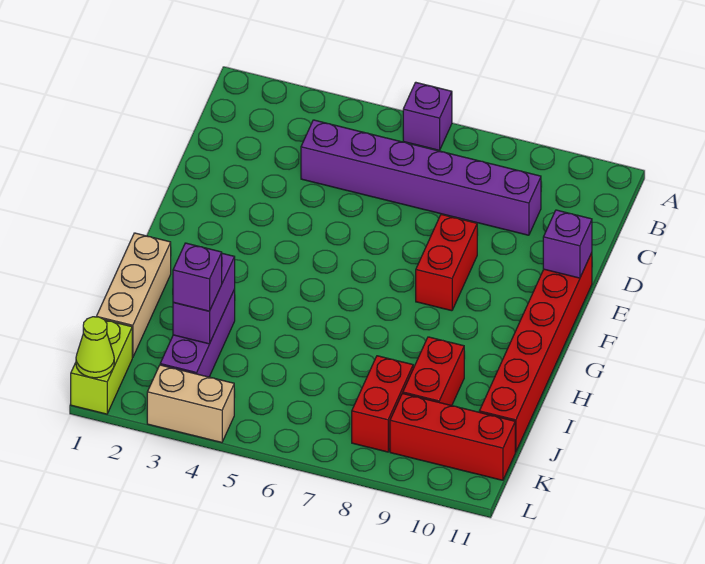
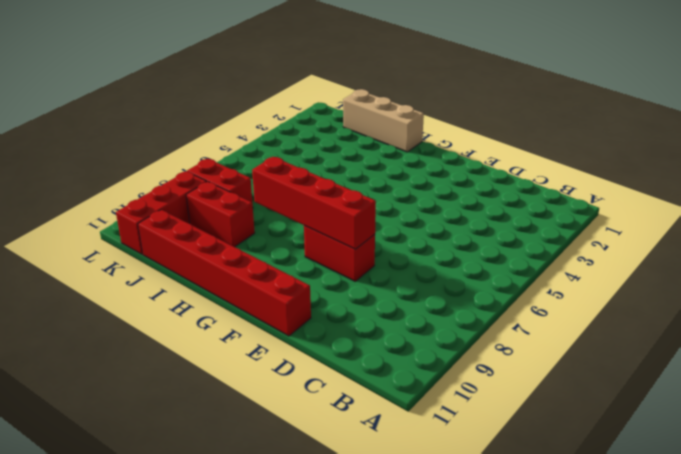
red brick E8:H8 level 2 -> none
none -> purple brick A6 level 1
none -> purple brick C4:C9 level 1
none -> purple brick I3:K3 level 1

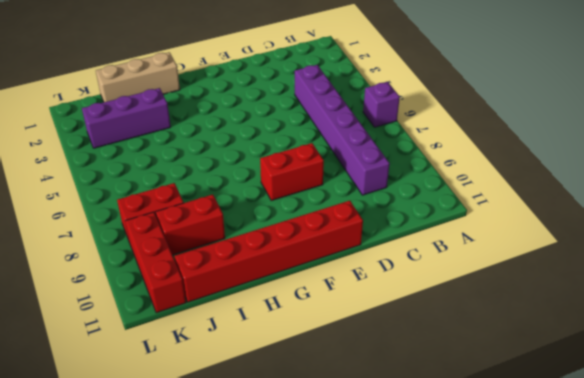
none -> lime brick K1:L1 level 1
none -> tan brick L3:L4 level 1
none -> purple brick E11 level 2

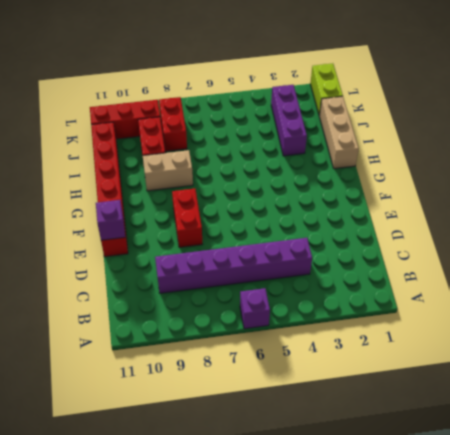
tan brick H8:H9 level 1 -> tan brick L3:L4 level 1
none -> purple brick I3:J3 level 2
none -> lime cone L1 level 2
none -> purple brick J3 level 3

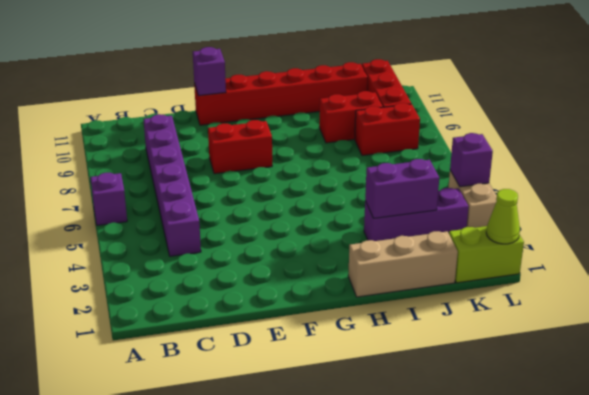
purple brick L4 level 2 -> purple brick J3 level 3

